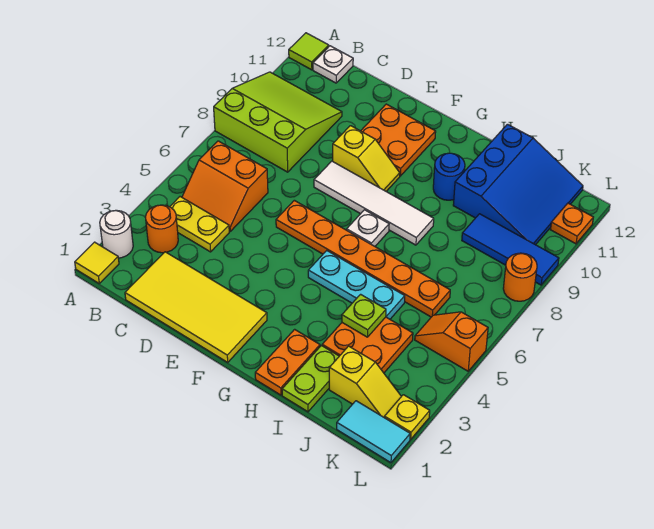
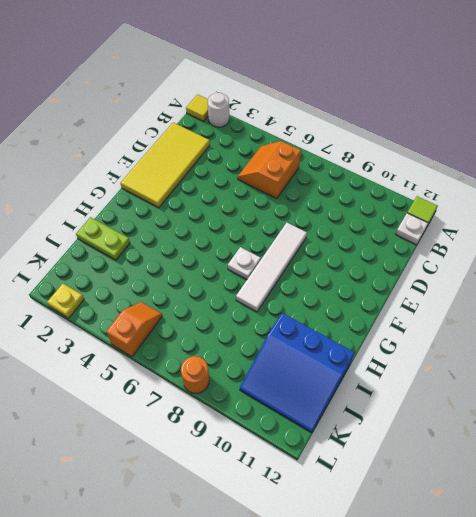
none -> lime slope A8:C10 level 1 top 8
none -> orange round brick B3 level 1
none -> yellow plate B4:C4 level 1

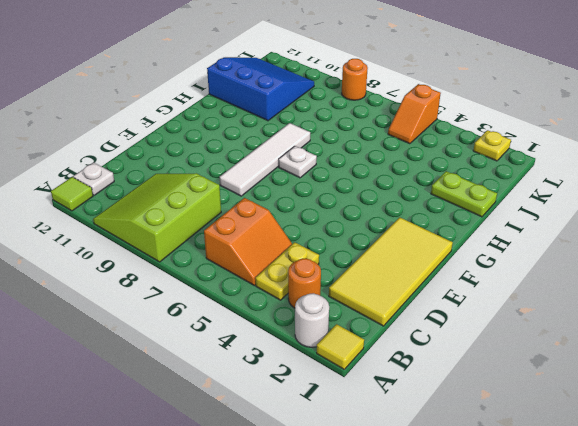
none -> orange plate E6:J6 level 1
none -> yellow slope E9:F9 level 1 top E
none -> orange plate E10:F11 level 1

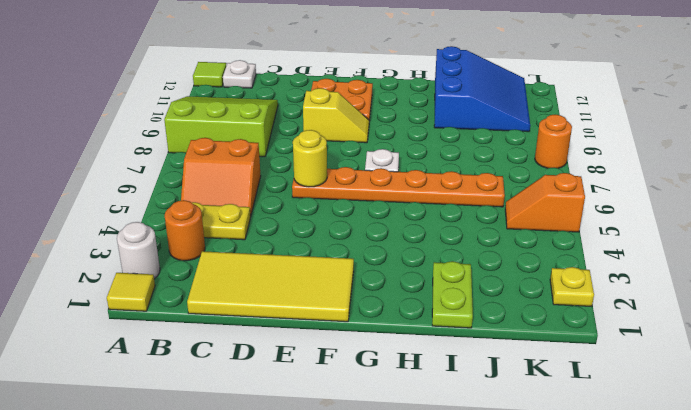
yellow round brick E6 level 2 -> none
none -> white tile E8:H8 level 1
none -> cyan plate G5:I5 level 1
none -> orange plate H1:H2 level 1

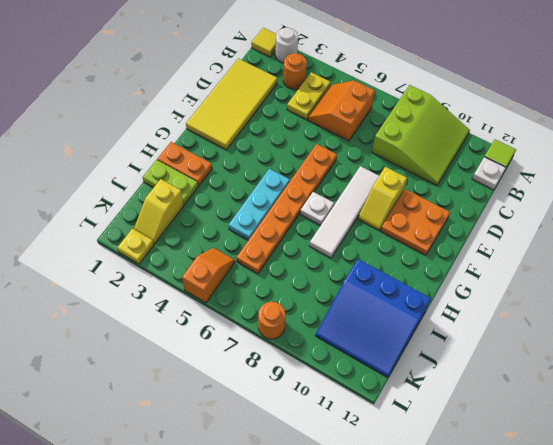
none -> blue round brick H10 level 1
none -> orange plate I3:J4 level 1
none -> blue tile J9:L9 level 1

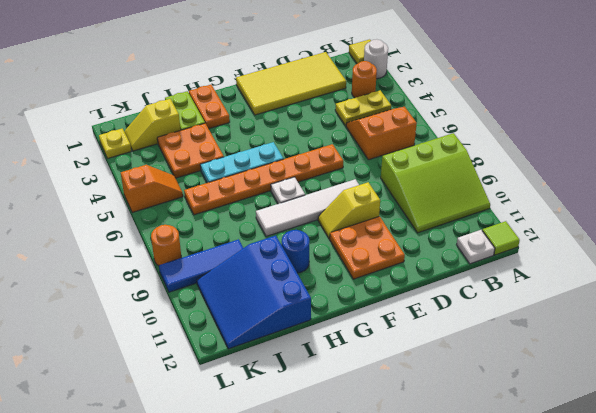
none -> cyan tile K1:L1 level 1
none -> orange plate L11 level 1
none -> lime plate I4 level 2

